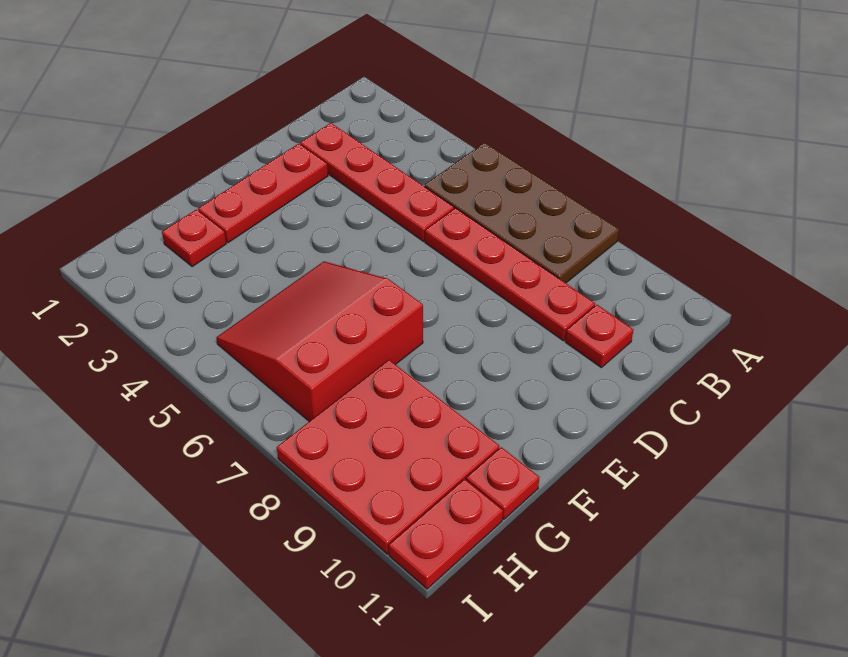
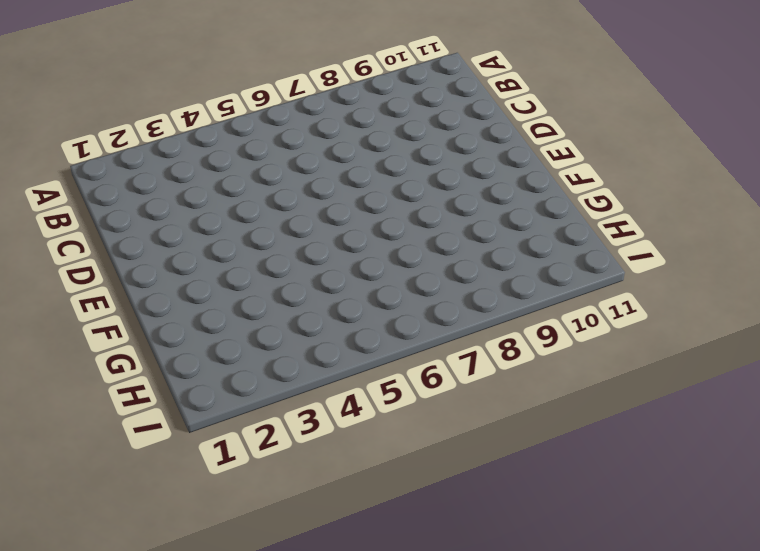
none -> brown plate A5:B8 level 1
none -> red plate C2:C5 level 1

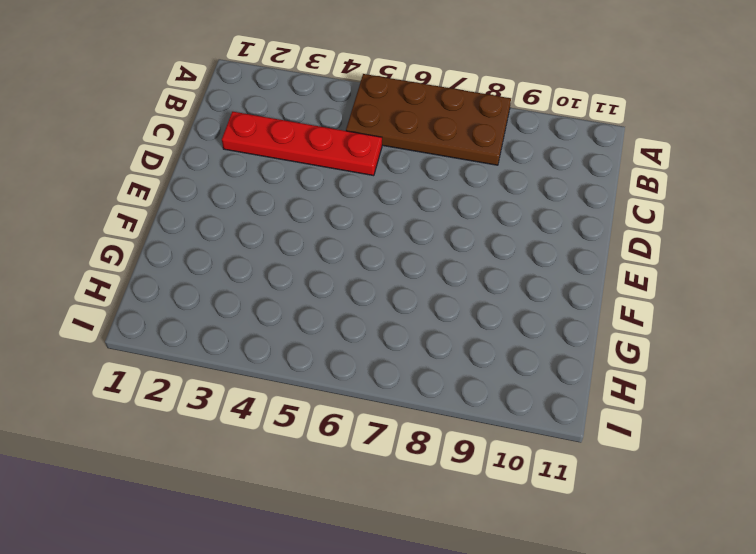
none -> red plate C6:C9 level 1
none -> red plate C10 level 1

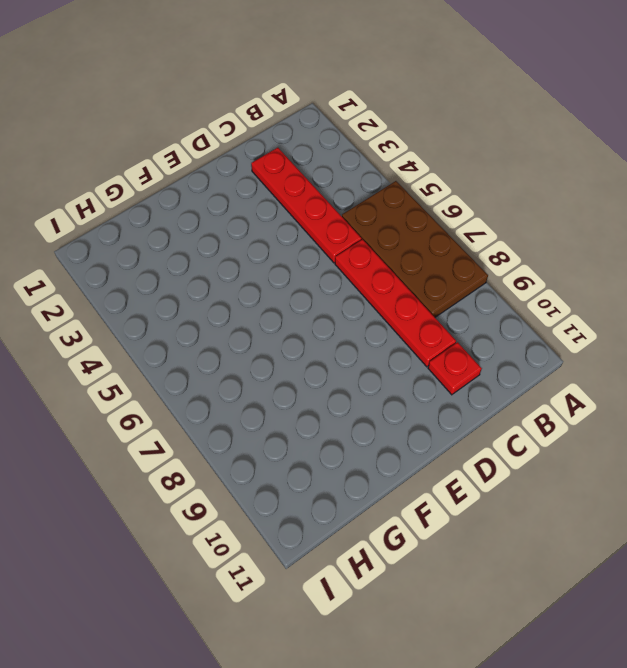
none -> red plate D2:F2 level 1
none -> red slope F5:H7 level 1 top 7

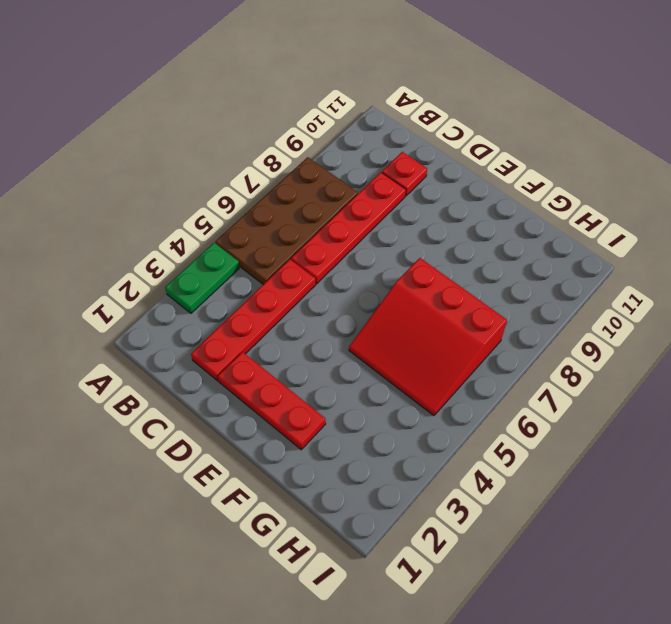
green plate A3:A4 level 1 -> none
none -> red plate G2 level 1
none -> red plate G8:I10 level 1

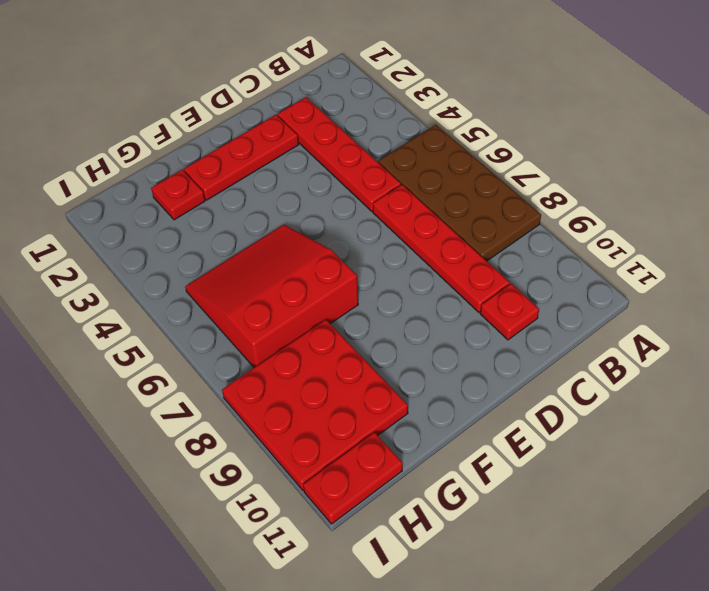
none -> red plate G11 level 1

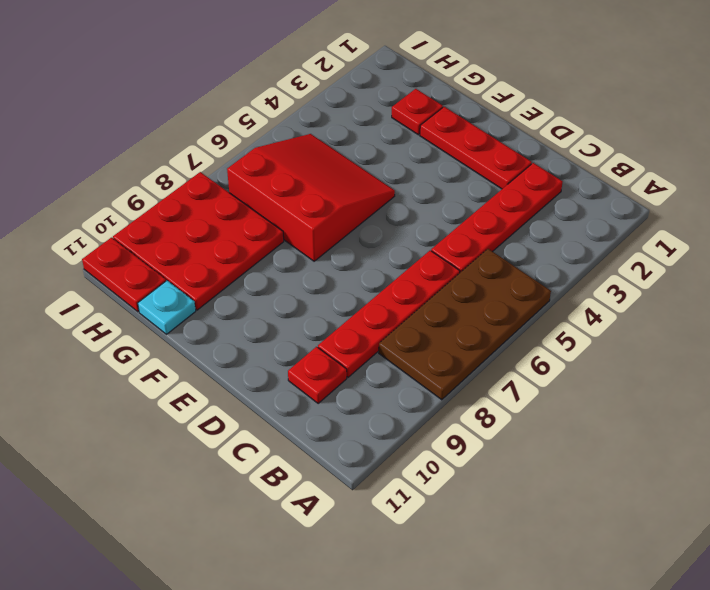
cyan plate G11 level 1 -> red plate G11 level 1

